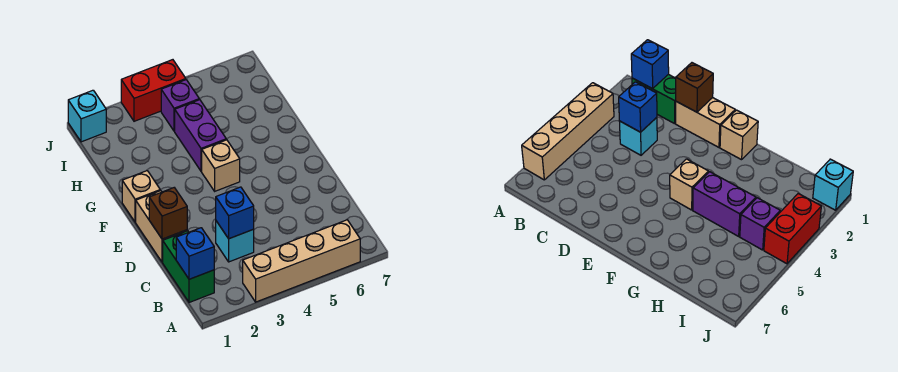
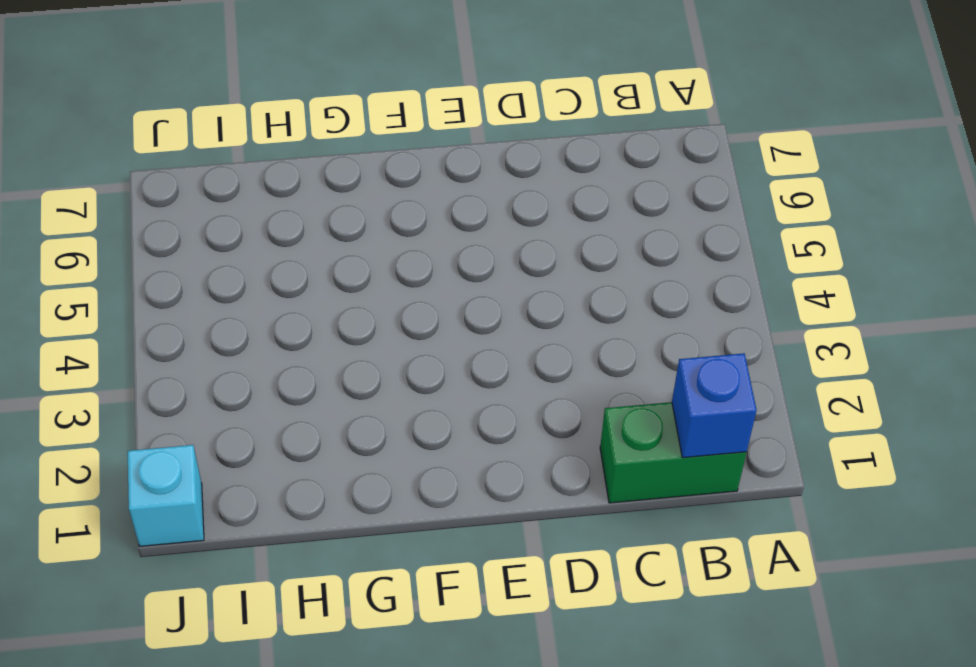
none -> tan brick A3:A6 level 1
none -> cyan brick C3 level 1
none -> tan brick D1:E1 level 1

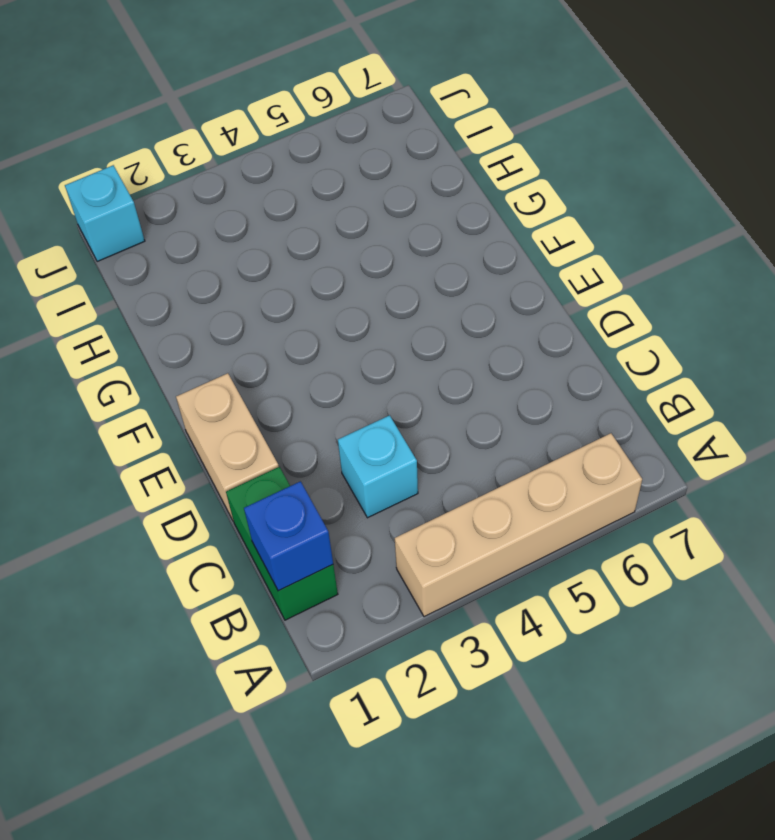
none -> tan brick F1 level 1
none -> tan brick F4 level 1
none -> purple brick G4:H4 level 1

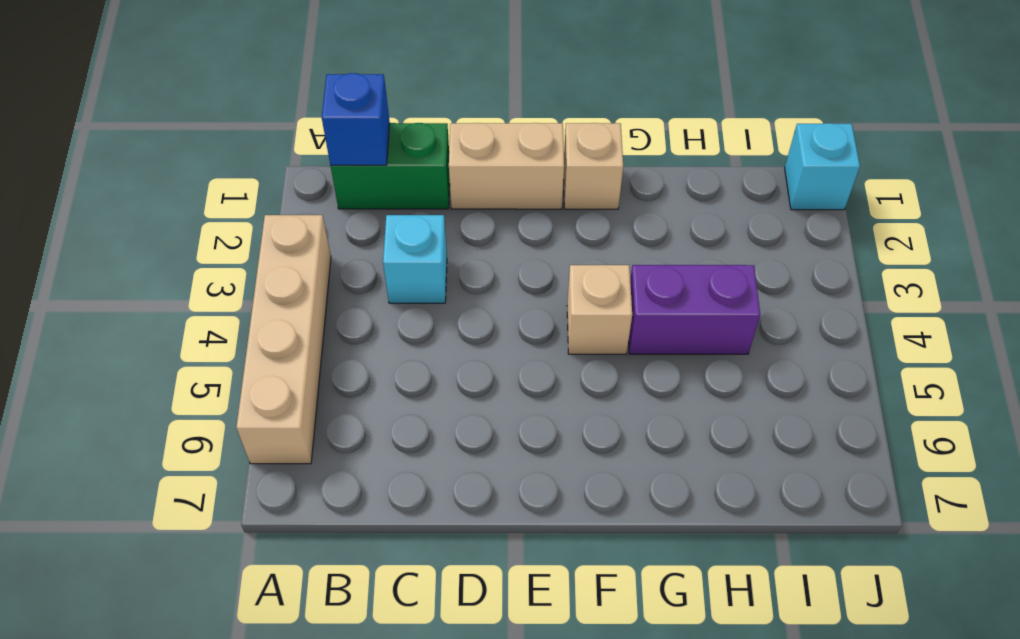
none -> purple brick I4 level 1
none -> red brick J3:J4 level 1
none -> blue brick C3 level 2

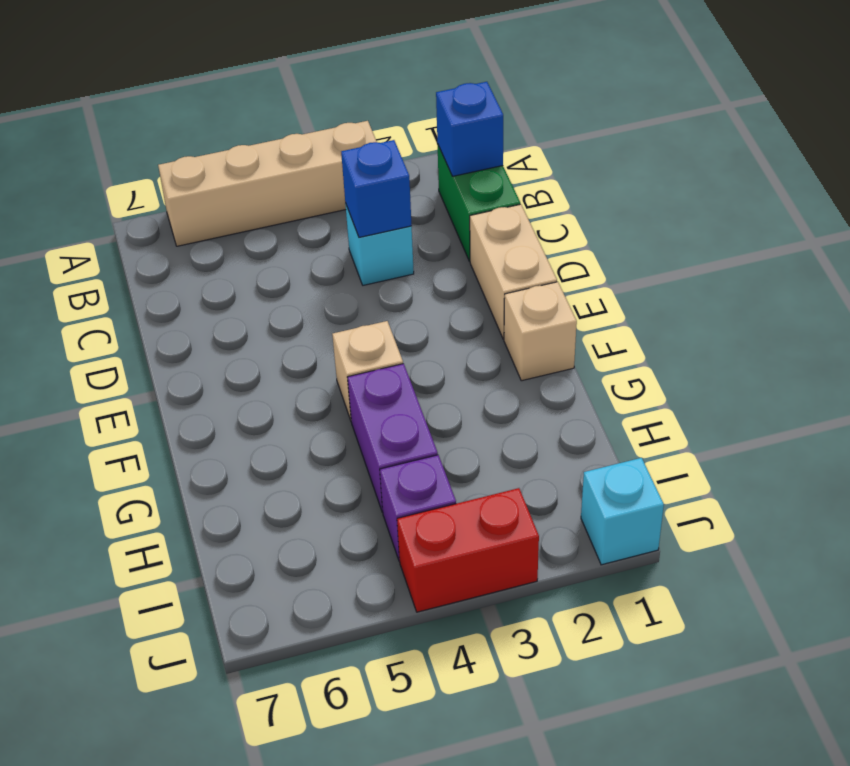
none -> brown brick D1 level 2

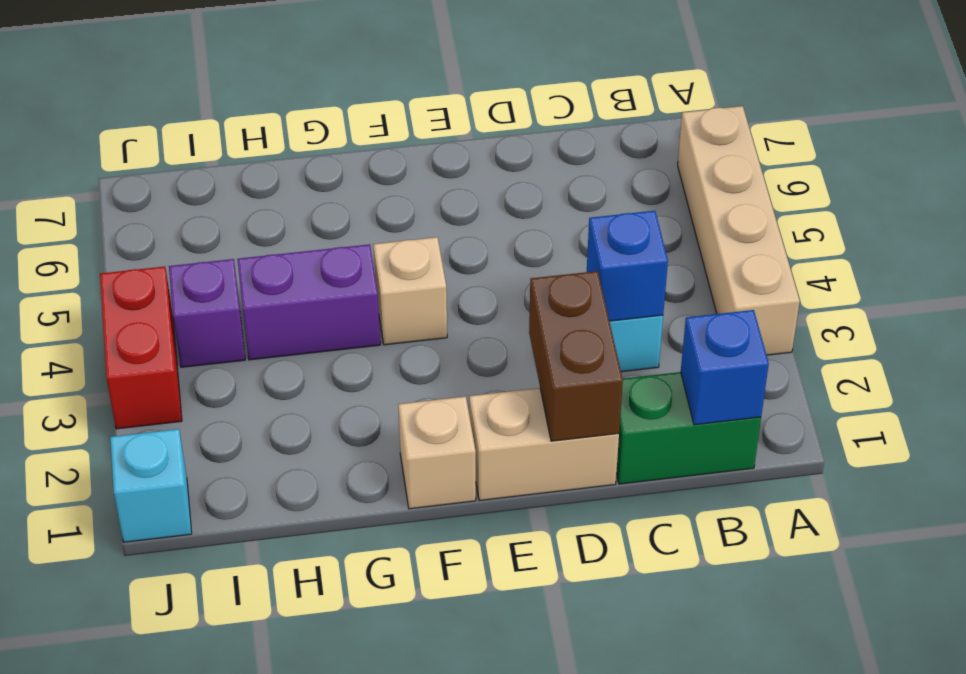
brown brick D1:D2 level 2 -> brown brick D1 level 2

